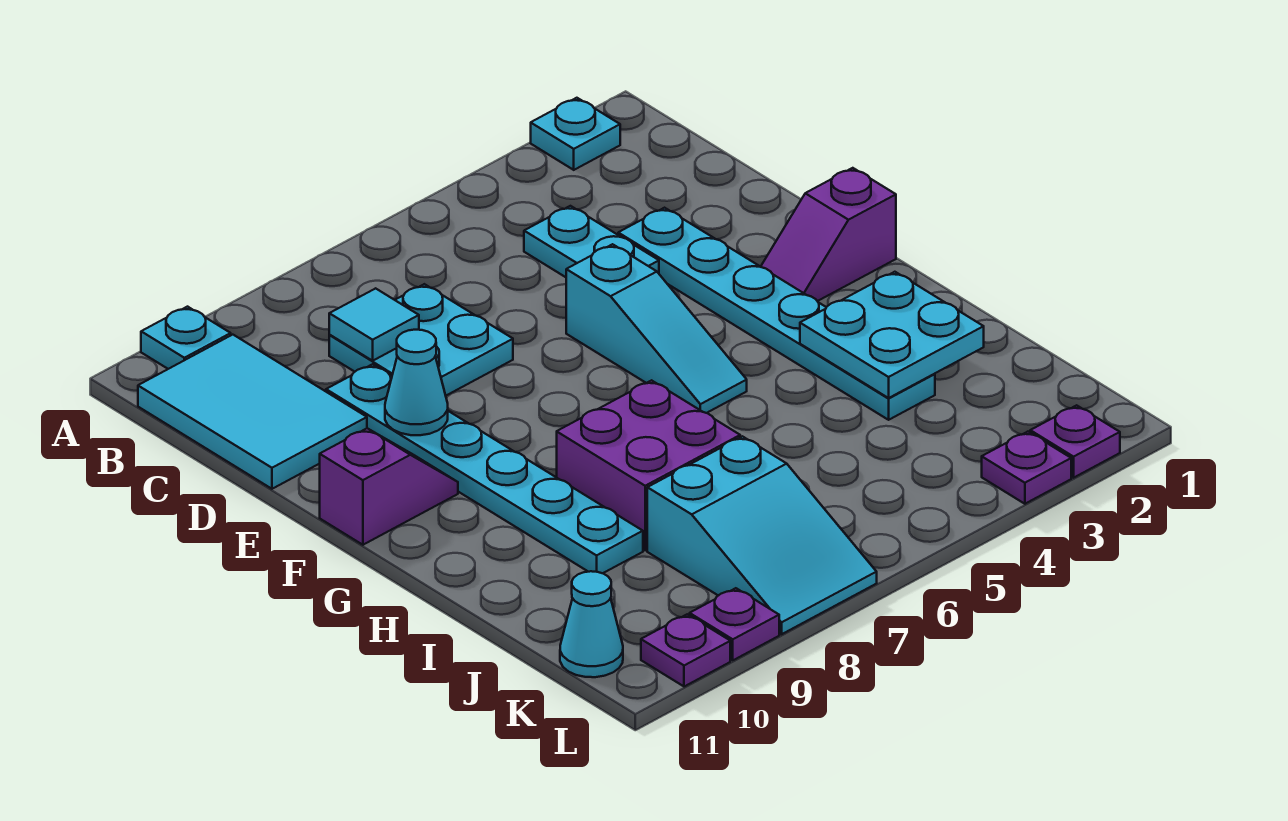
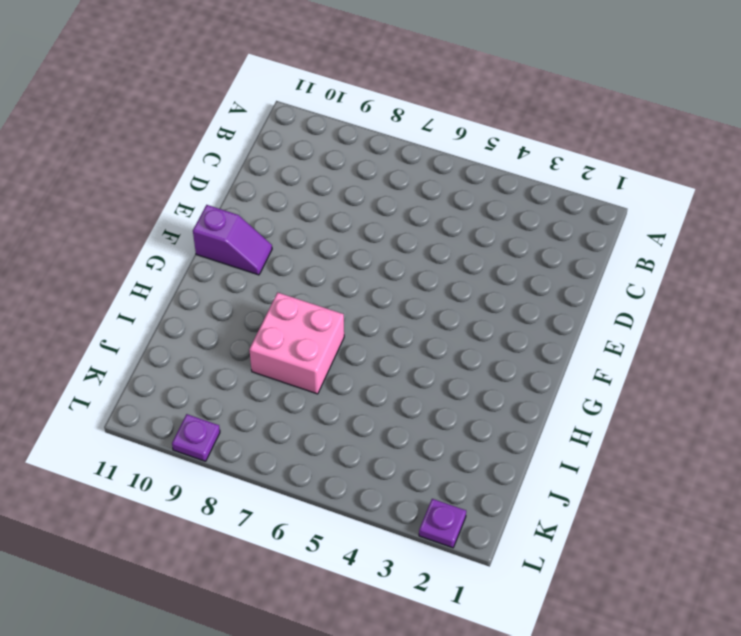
pink brick H7:I8 level 1 -> purple brick H7:I8 level 1
none -> cyan plate A2 level 1
none -> cyan plate A10 level 1
none -> cyan tile B10:D11 level 1

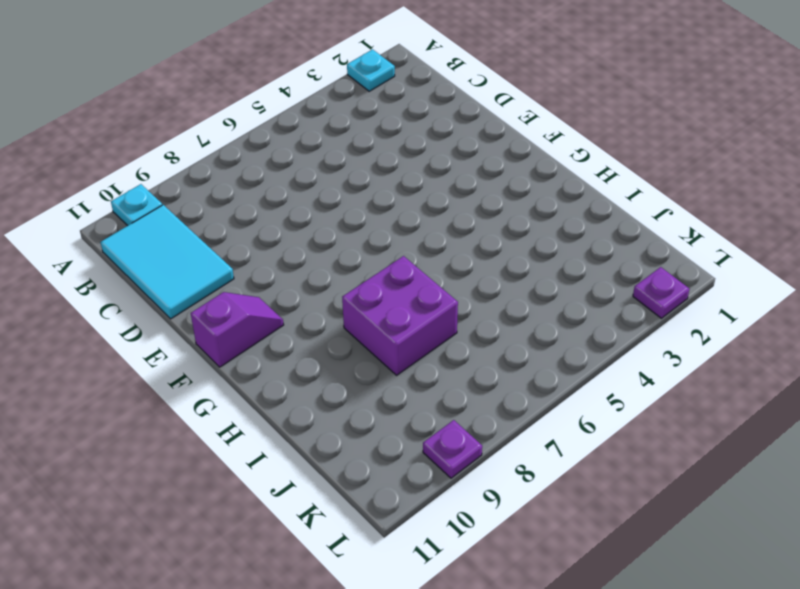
none -> cyan plate C4:D4 level 1
none -> cyan plate C7:D8 level 1
none -> cyan plate D3:I3 level 1

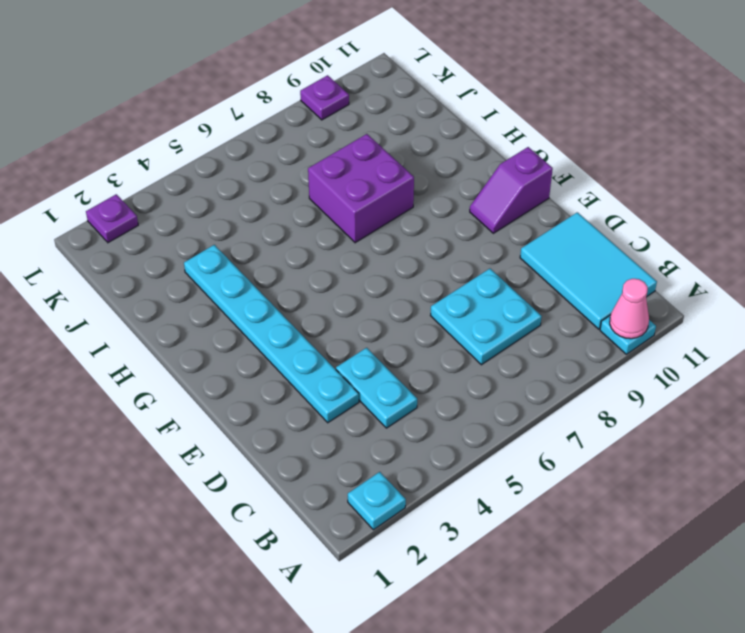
pink cone A10 level 2 -> none
none -> cyan plate D9:I9 level 1
none -> cyan slope E5:G5 level 1 top E
none -> purple slope F1:F2 level 1 top 1

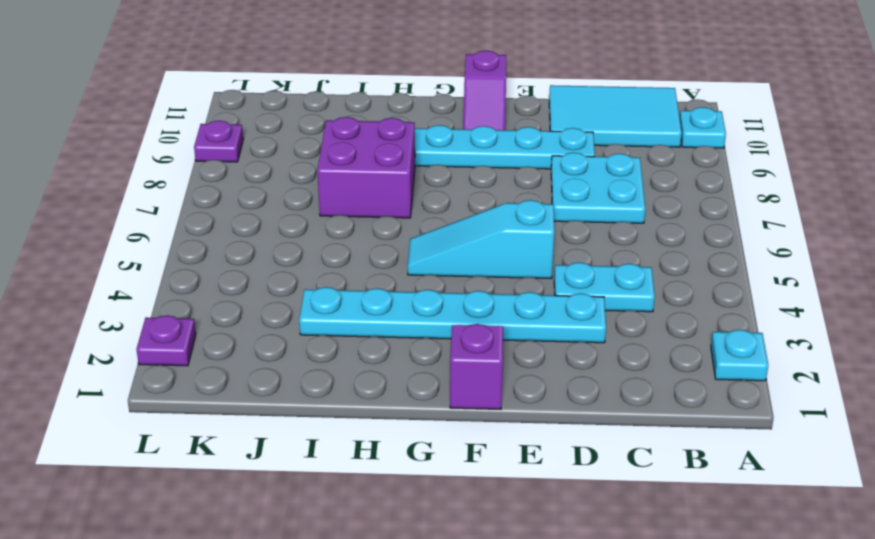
none -> cyan slope J7:L8 level 1 top J
none -> cyan cone K11 level 1
none -> purple plate L3 level 1

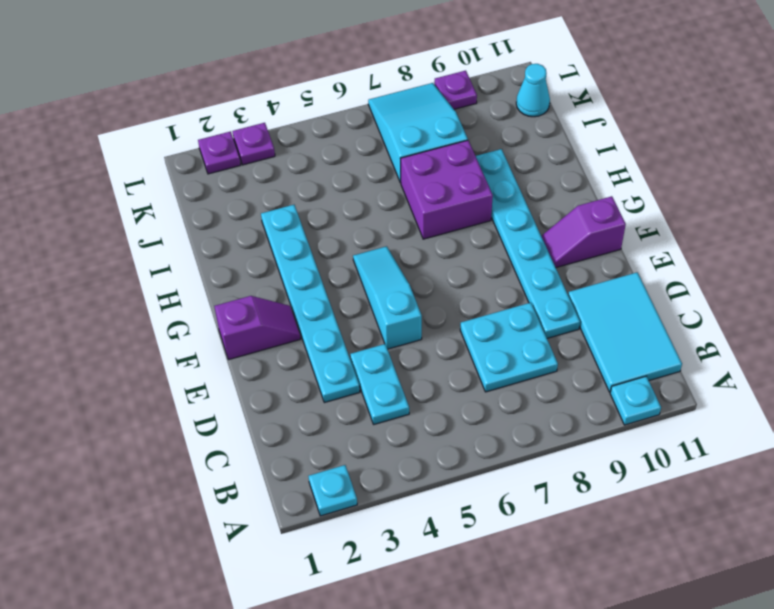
none -> purple plate L10 level 1
none -> cyan tile C8 level 2
none -> cyan cone E9 level 2

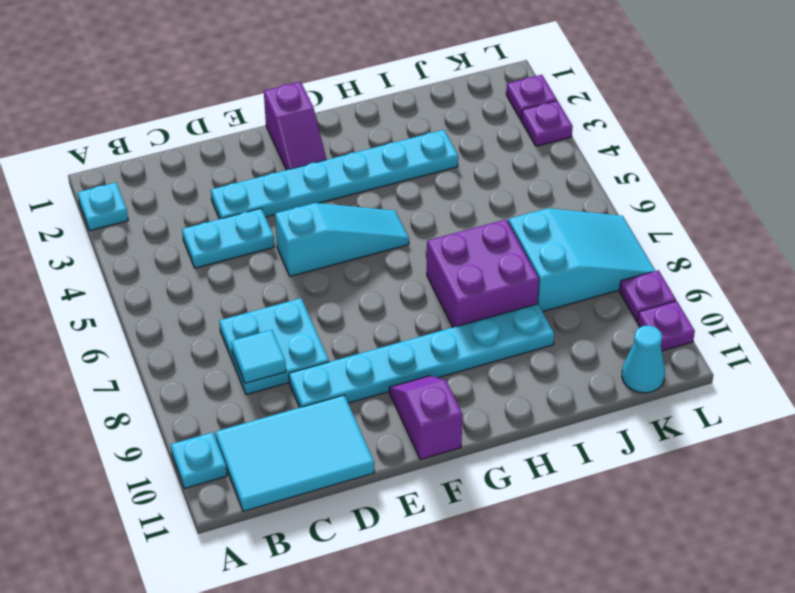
none -> cyan cone E9 level 2
none -> cyan plate H2:I3 level 2

